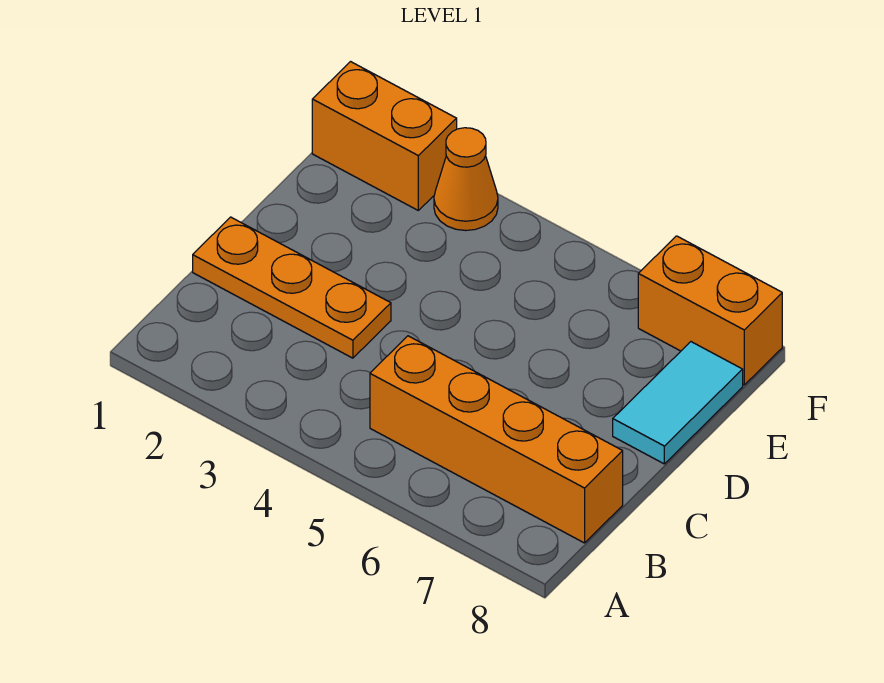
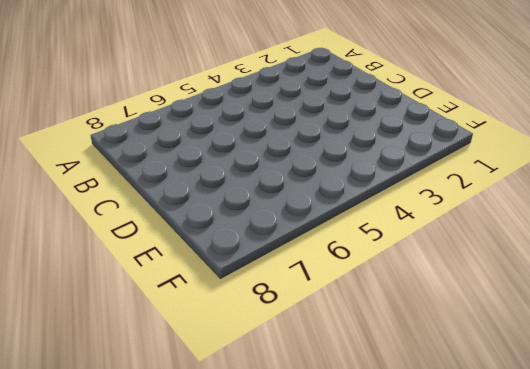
none -> orange brick B5:B8 level 1
none -> orange plate C1:C3 level 1

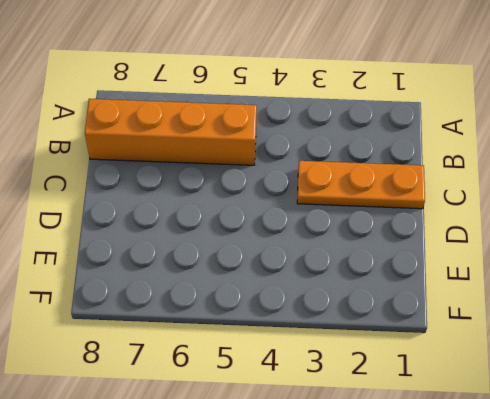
none -> cyan tile D8:E8 level 1
none -> orange brick F1:F2 level 1

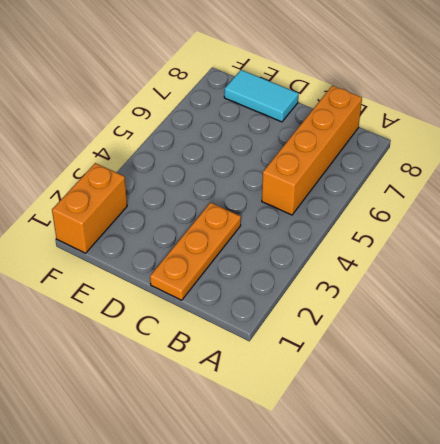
none -> orange cone F3 level 1
none -> orange brick F7:F8 level 1

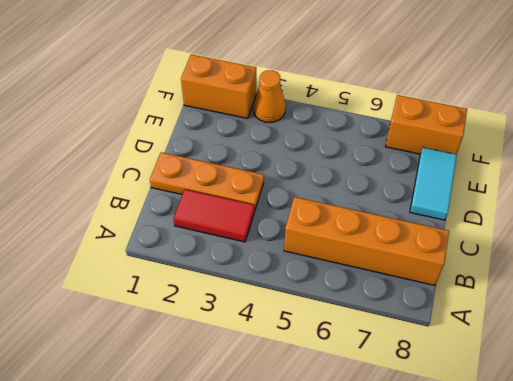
red tile B2:B3 level 1 -> none

